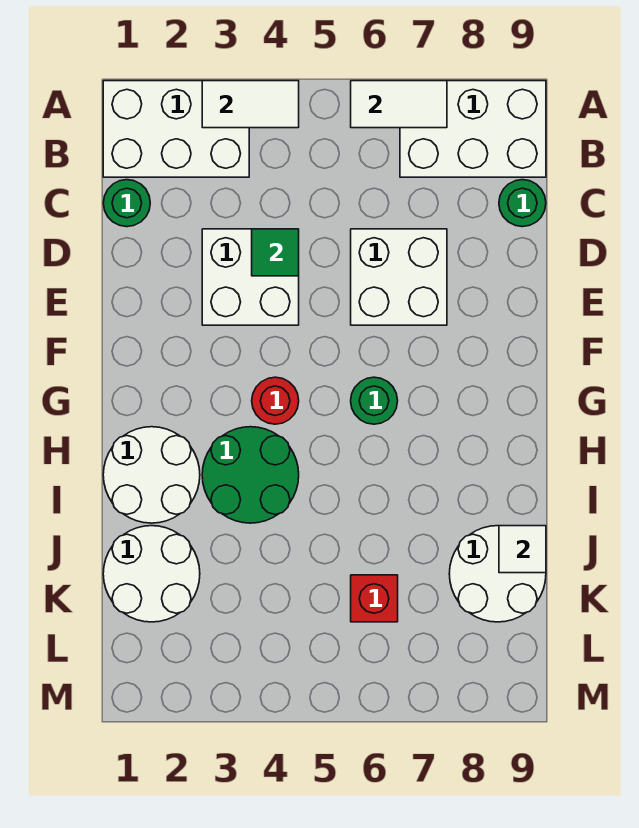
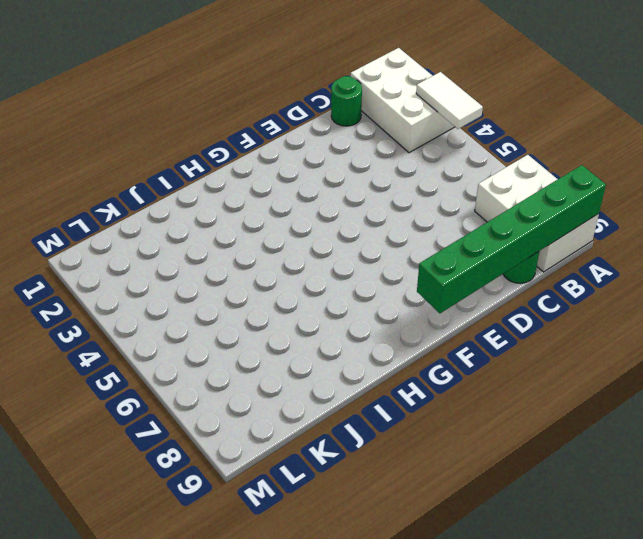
green brick A9:F9 level 2 -> none
none -> white brick D3:E4 level 1
none -> white brick D6:E7 level 1
none -> red round brick G4 level 1

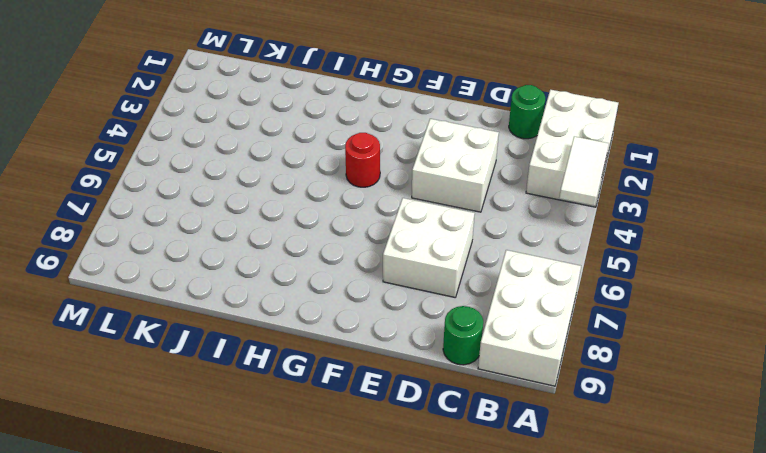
none -> green round brick G6 level 1
none -> white round brick H1:I2 level 1
none -> green round brick H3:I4 level 1

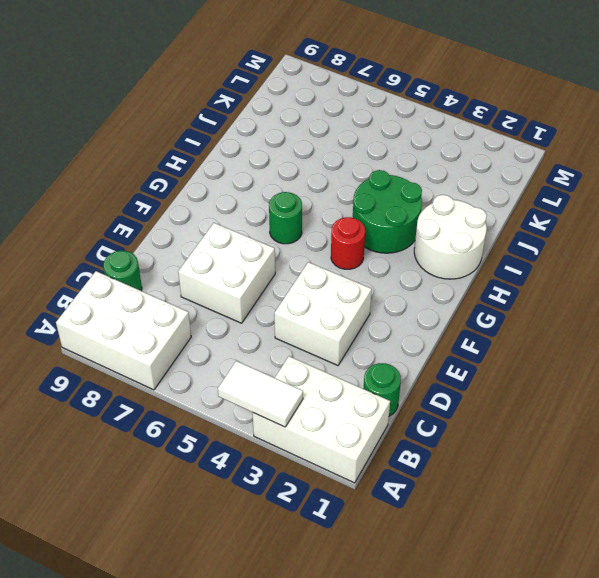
none -> white round brick J1:K2 level 1
none -> white round brick J8:K9 level 1
none -> red brick K6 level 1

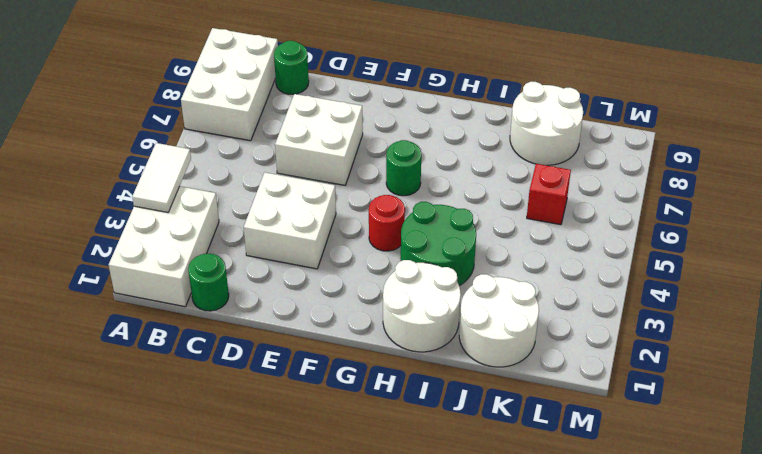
none -> white tile A6:A7 level 2
none -> green tile D4 level 2
none -> white tile J9 level 2

